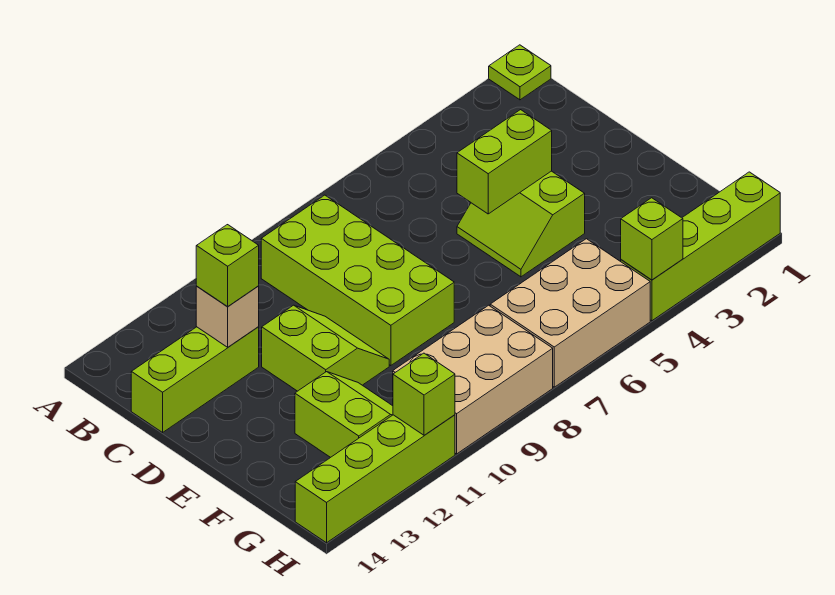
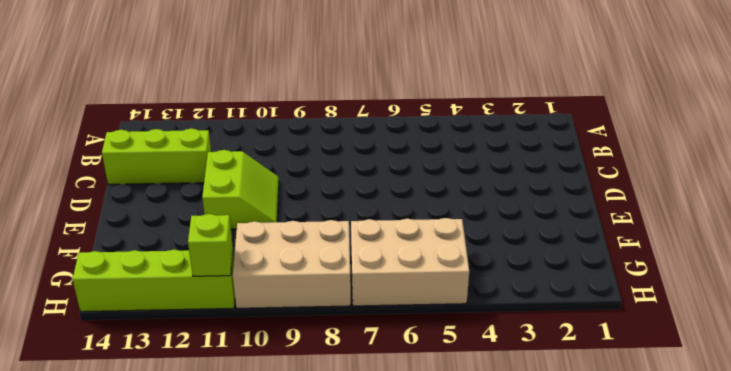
none -> lime plate A1 level 1
none -> lime brick B8:E9 level 1
none -> lime slope D4:E5 level 1 top 4

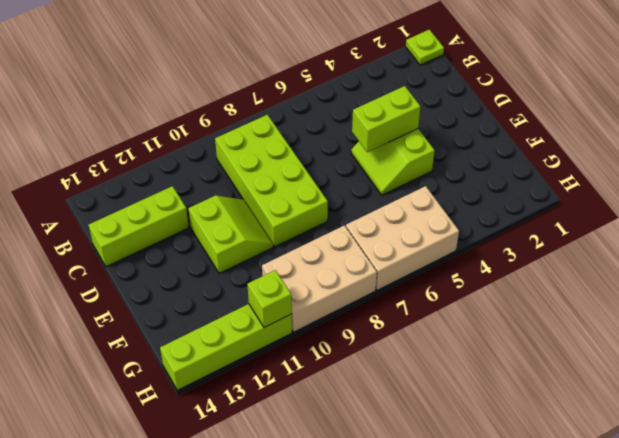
none -> lime slope F11:G12 level 1 top 12
none -> lime brick H1:H4 level 1
none -> tan brick C12 level 2

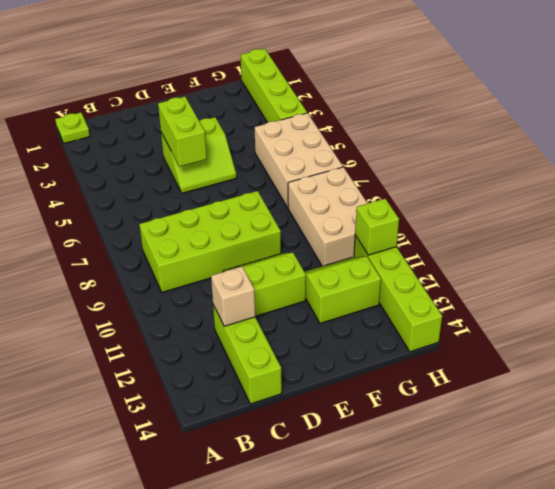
none -> lime brick H4 level 2
none -> lime brick C12 level 3

